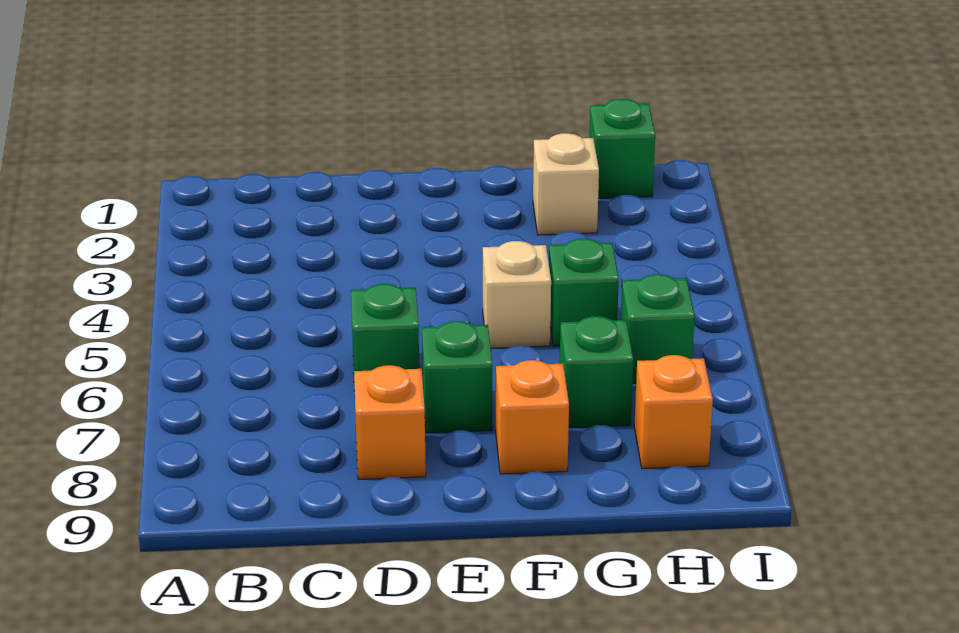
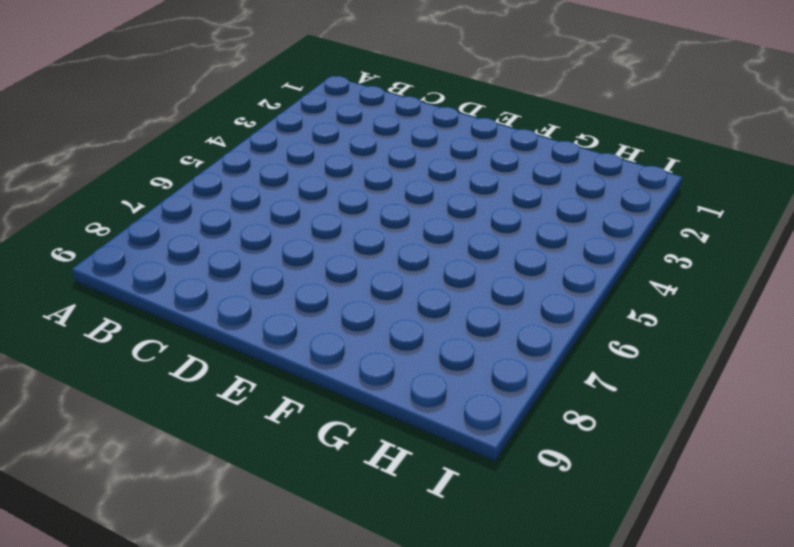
none -> green brick D6 level 1
none -> orange brick D8 level 1

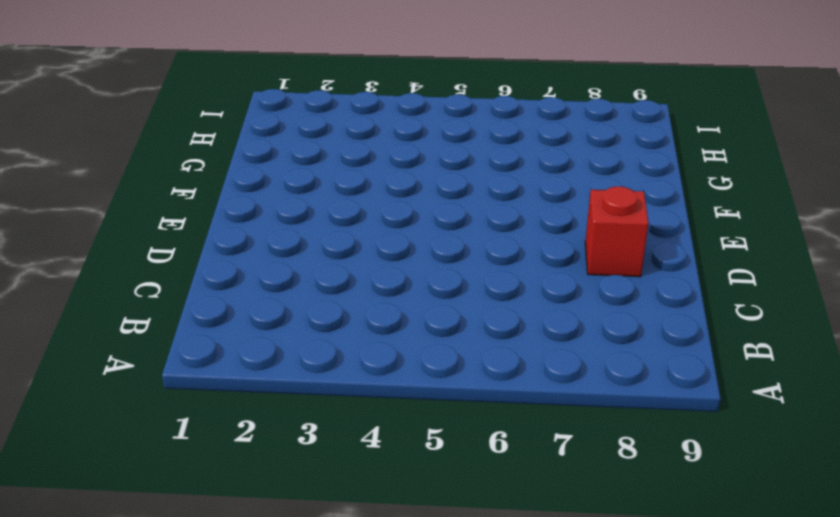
red brick D8 level 1 -> orange brick D8 level 1
none -> green brick D6 level 1
none -> green brick E7 level 1

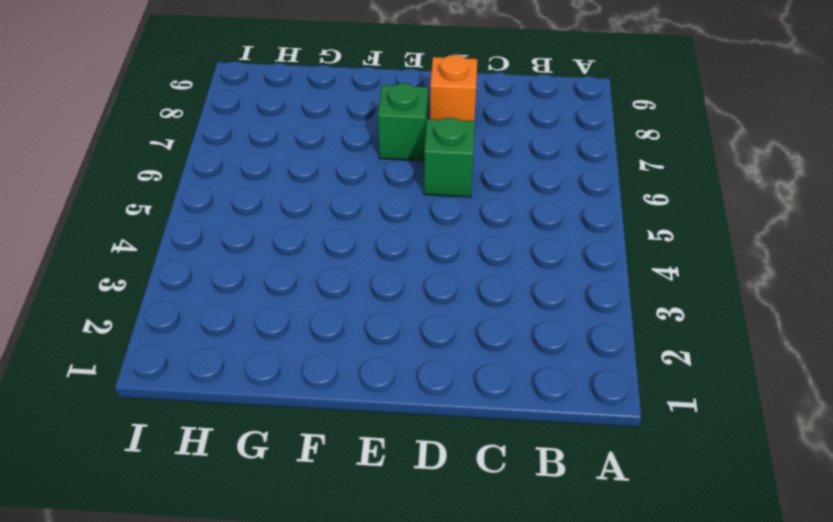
none -> tan brick F5 level 1
none -> orange brick F8 level 1

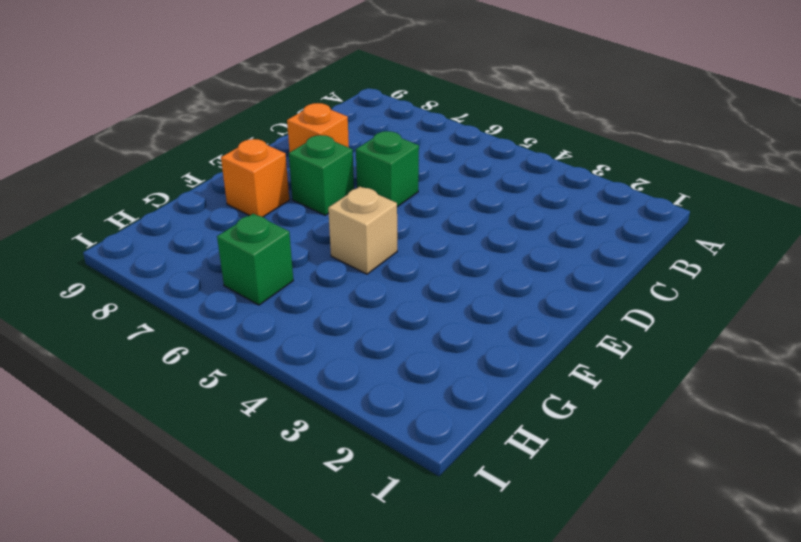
none -> tan brick G2 level 1
none -> green brick G5 level 1

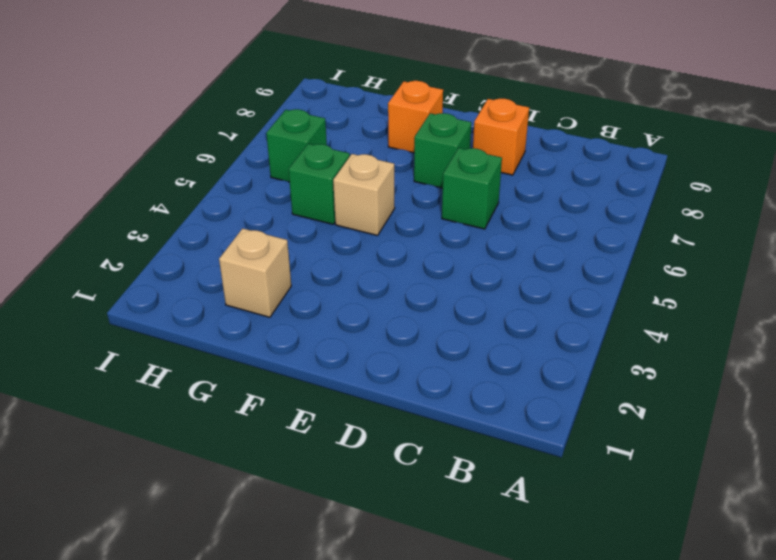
none -> green brick G7 level 1
none -> green brick H1 level 1

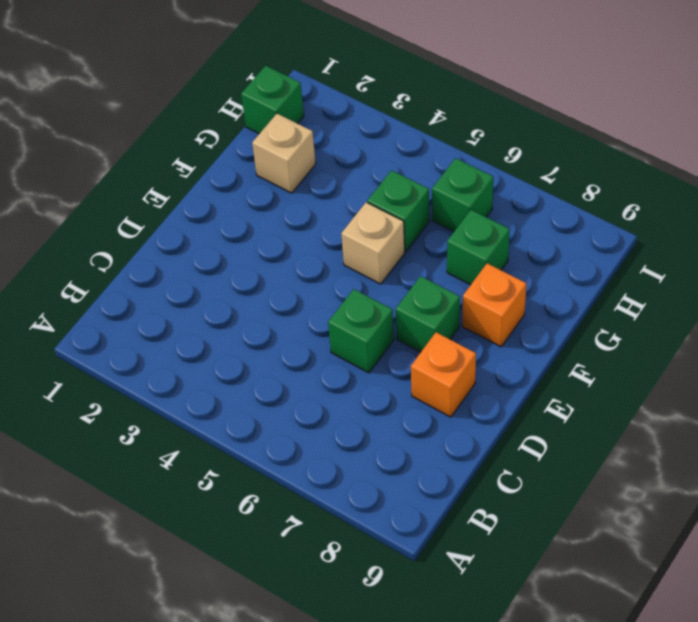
none -> orange brick H8 level 1

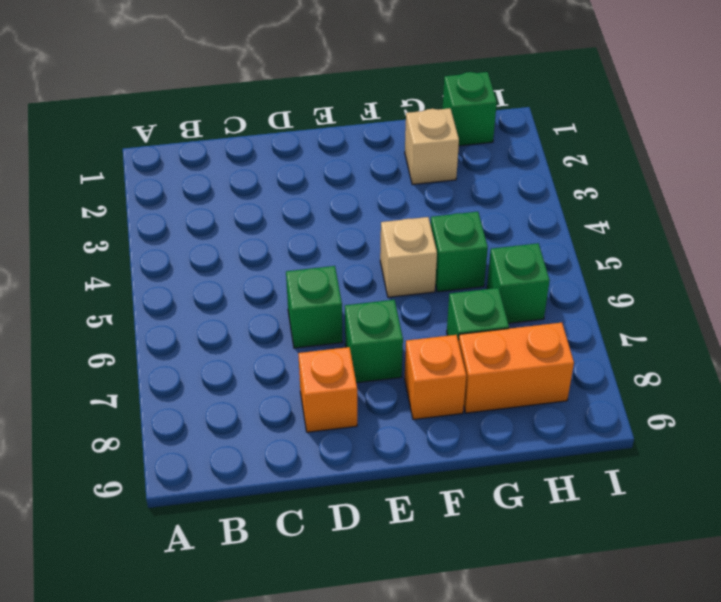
orange brick G8:H8 level 1 -> orange brick H8 level 1

